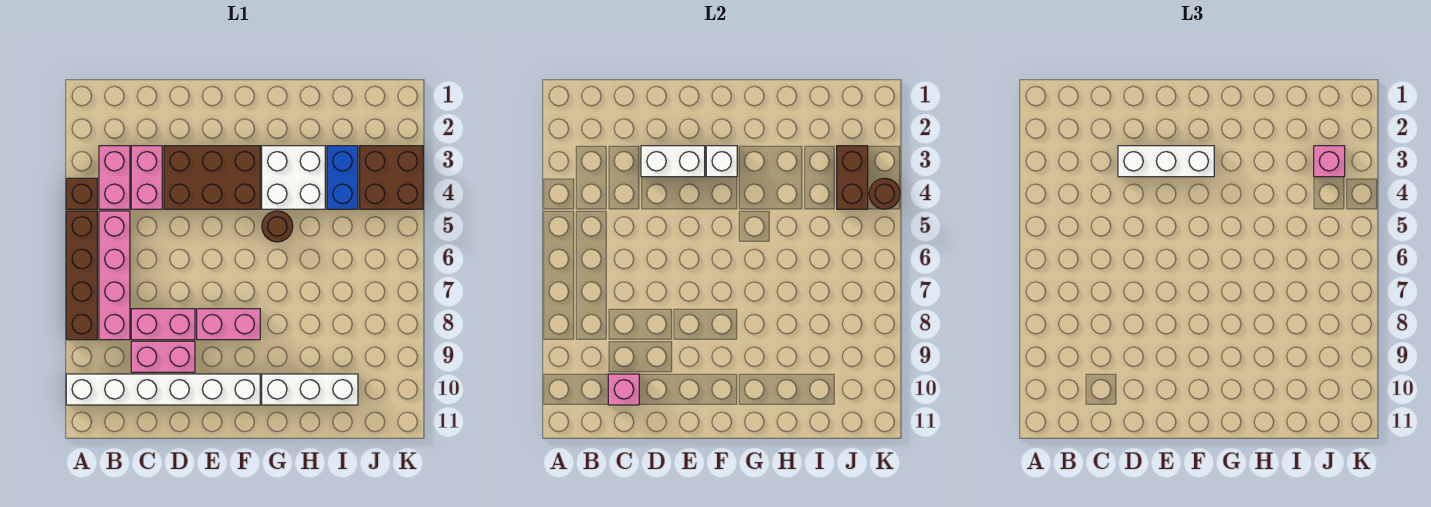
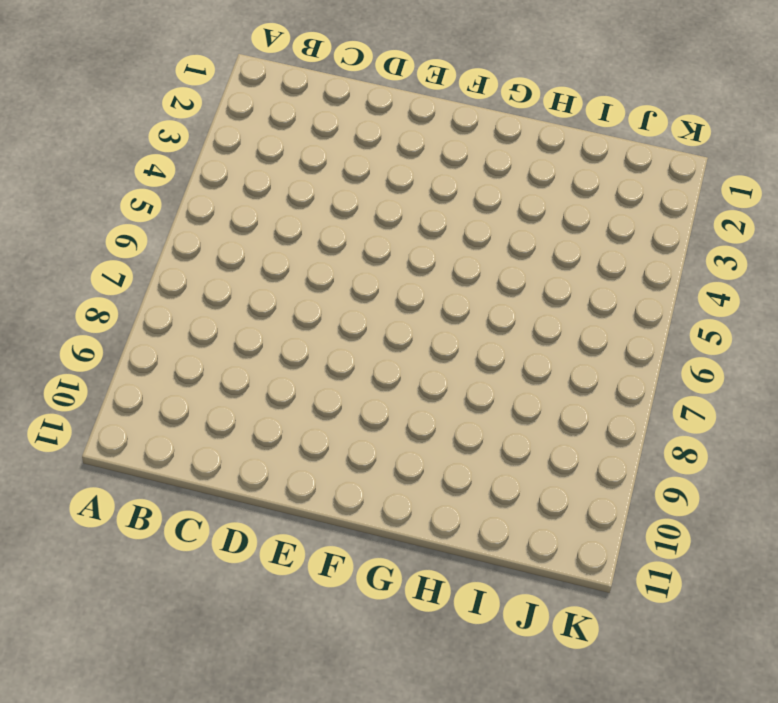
none -> brown brick A4 level 1
none -> brown brick A5:A8 level 1
none -> white brick A10:F10 level 1

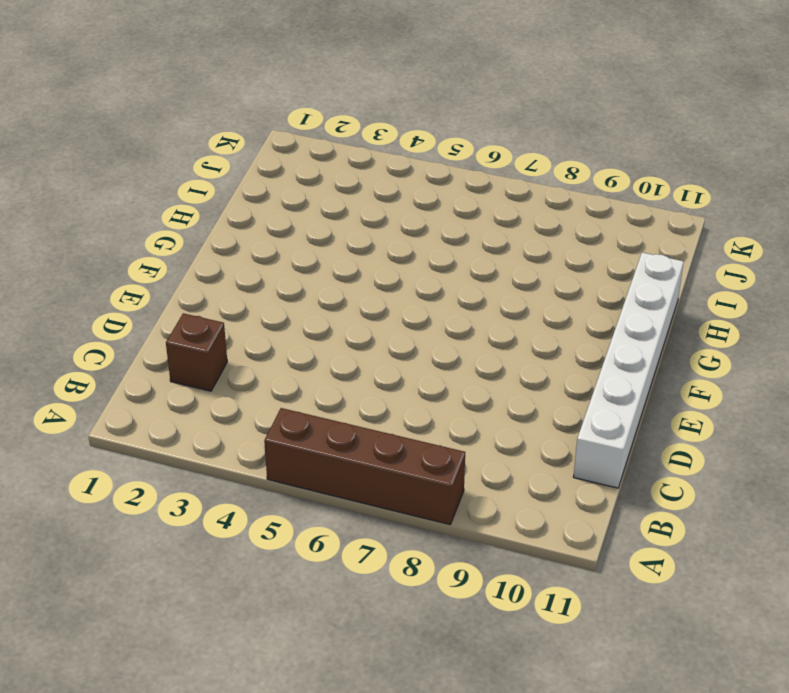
brown brick C2 level 1 -> brown brick A4 level 1
white brick C11:H11 level 1 -> white brick A10:F10 level 1
none -> pink brick B3:B4 level 1
none -> pink brick B5:B8 level 1
none -> pink brick C3:C4 level 1

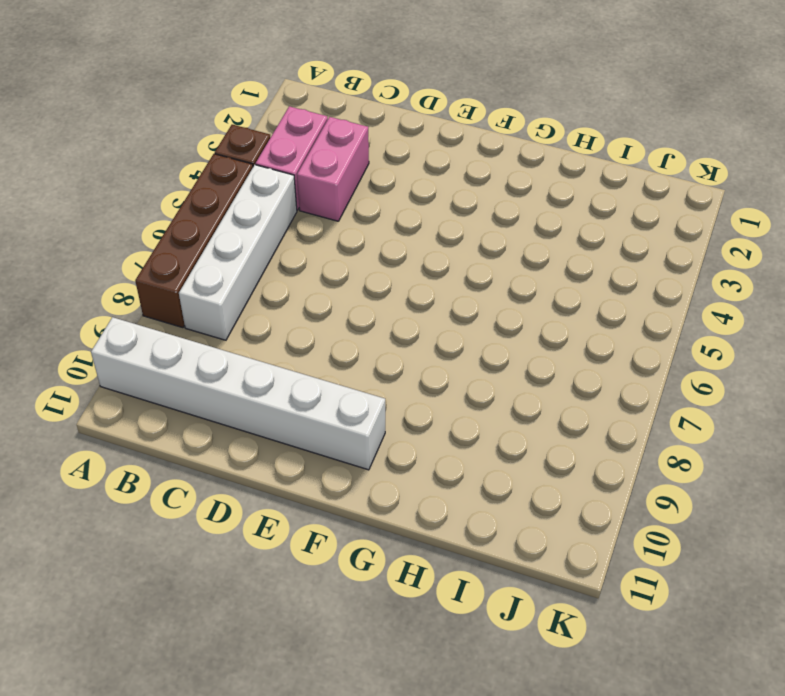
white brick B5:B8 level 1 -> pink brick B5:B8 level 1
none -> pink brick C8:D8 level 1
none -> pink brick C9:D9 level 1
none -> brown brick D3:F4 level 1

